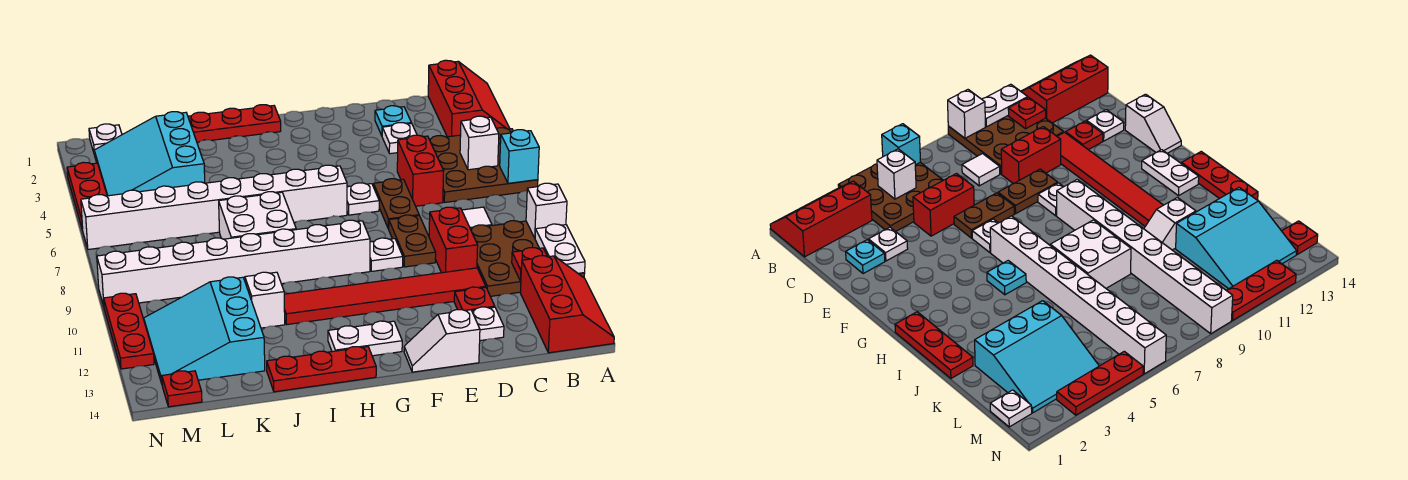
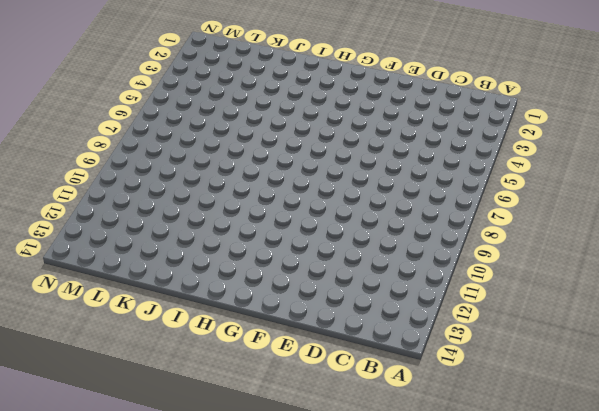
none -> red slope A1:B3 level 1 top B
none -> brown plate A4:C6 level 1
none -> brown plate A9:C11 level 1
none -> red slope A12:B14 level 1 top B

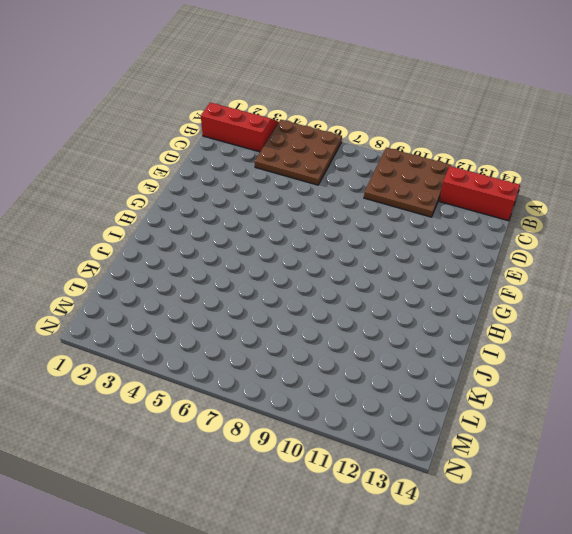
none -> white tile C8 level 1
none -> cyan plate D2 level 1
none -> white plate D3 level 1
none -> red brick D5:D6 level 1

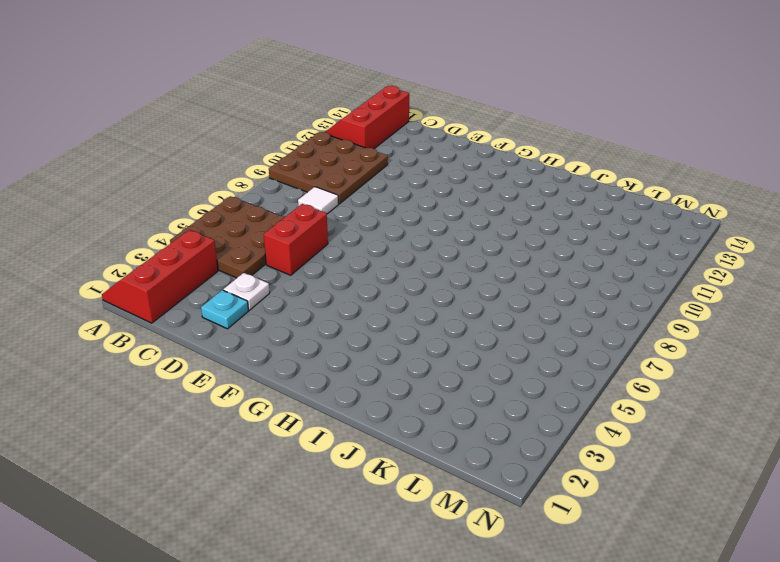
none -> red brick D9:D10 level 1
none -> red tile D11:I11 level 1
none -> red plate D12 level 1
none -> white plate D13 level 1

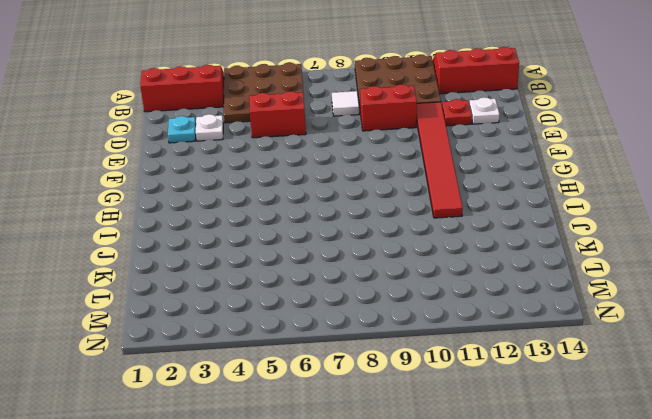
none -> brown plate E6:E7 level 1
none -> brown plate E8:E9 level 1
none -> white slope E14:F14 level 1 top E
none -> white plate F6 level 1

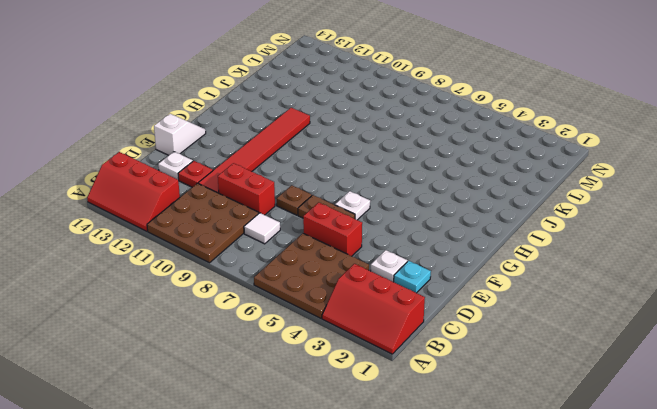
brown plate E8 level 1 -> brown plate E8:E9 level 1
none -> white plate F9 level 1
none -> white brick G6:N6 level 1
none -> white brick G9:N9 level 1
none -> white plate G13:H13 level 1

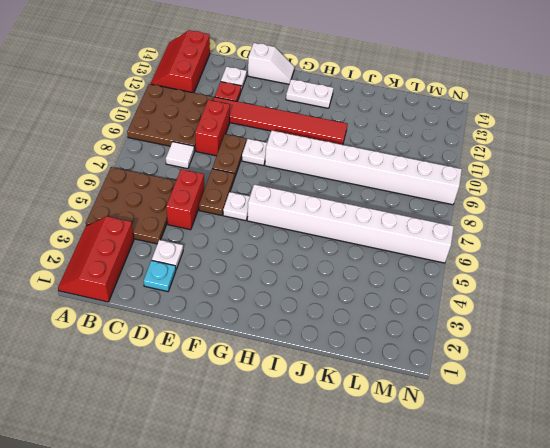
none -> red plate H1:J1 level 1
none -> cyan plate H5 level 1
none -> red plate H14:J14 level 1
none -> white brick I7:J8 level 1

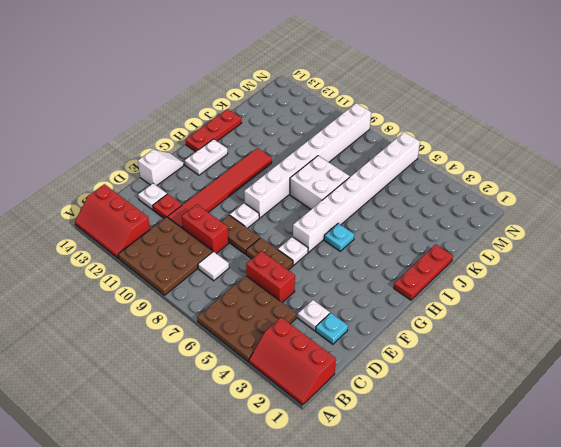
none -> white slope J10:J11 level 1 top 11
none -> cyan slope K2:M4 level 1 top K
none -> cyan slope K11:M13 level 1 top K
none -> white plate M1 level 1

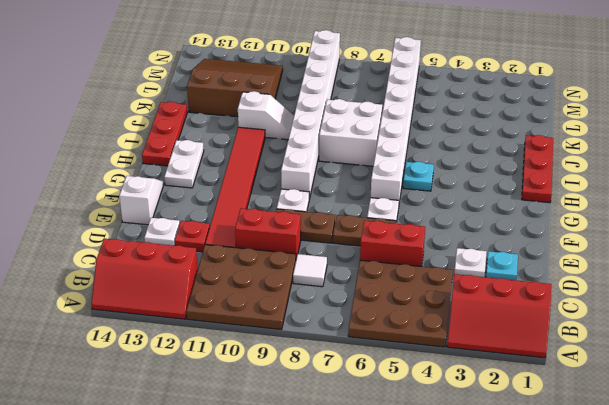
brown slope K11:M13 level 1 top K -> cyan slope K11:M13 level 1 top K
none -> cyan slope K2:M4 level 1 top K
none -> white plate M1 level 1
none -> red plate M14 level 1
none -> red plate N3:N5 level 1

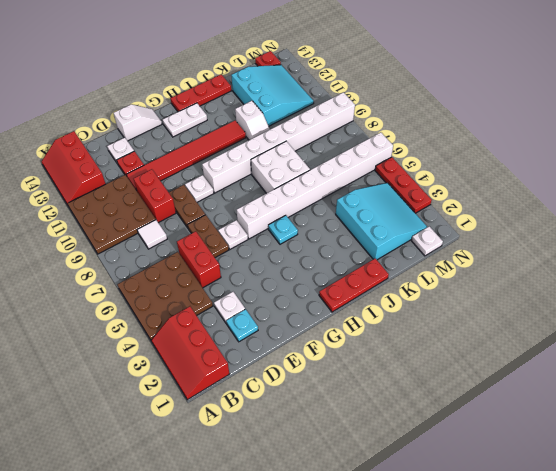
none -> red plate N10:N12 level 1
none -> cyan brick A6 level 2
none -> white brick A9 level 2
none -> white plate A10:A11 level 2

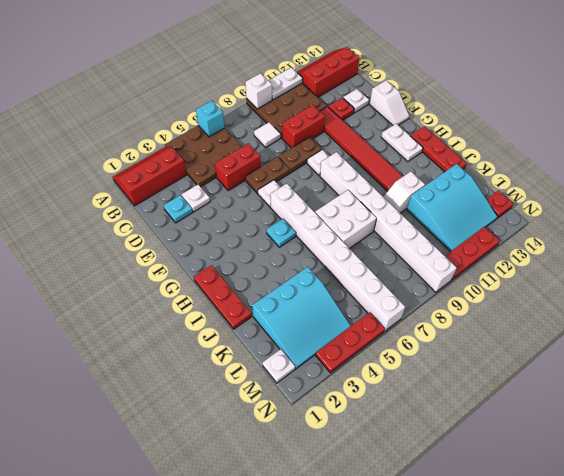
none -> white brick B5 level 2
none -> red plate B11 level 2

